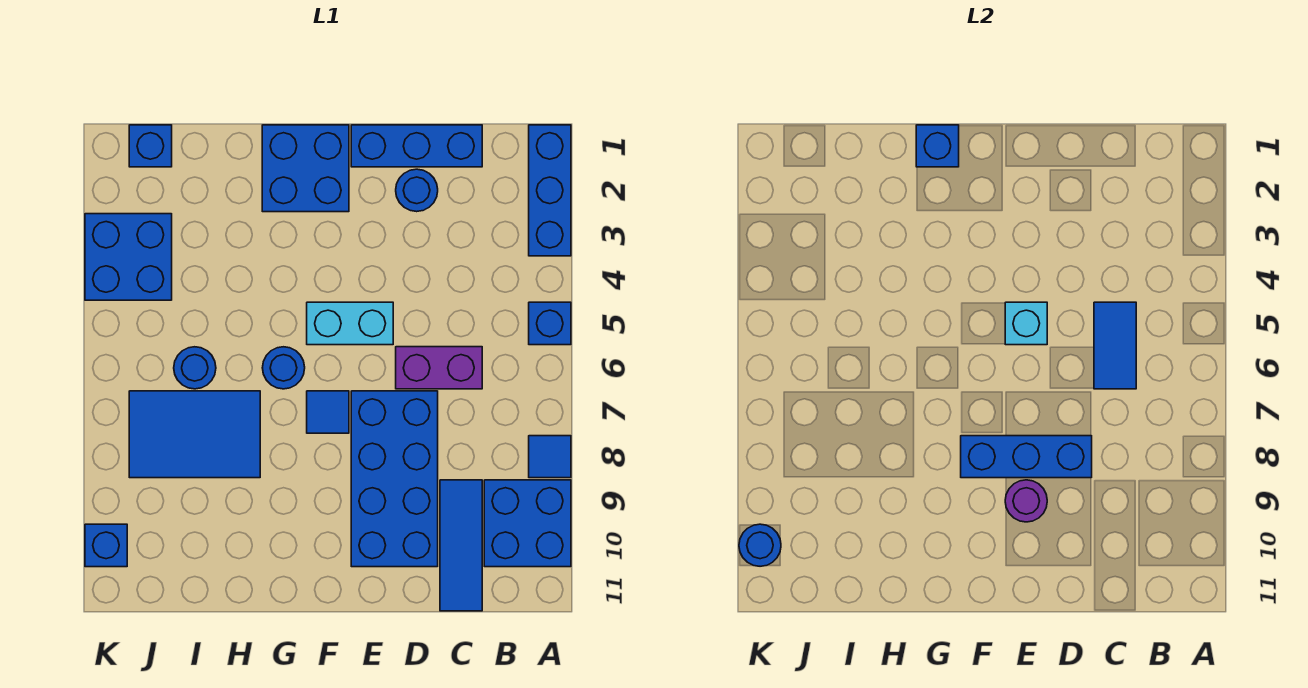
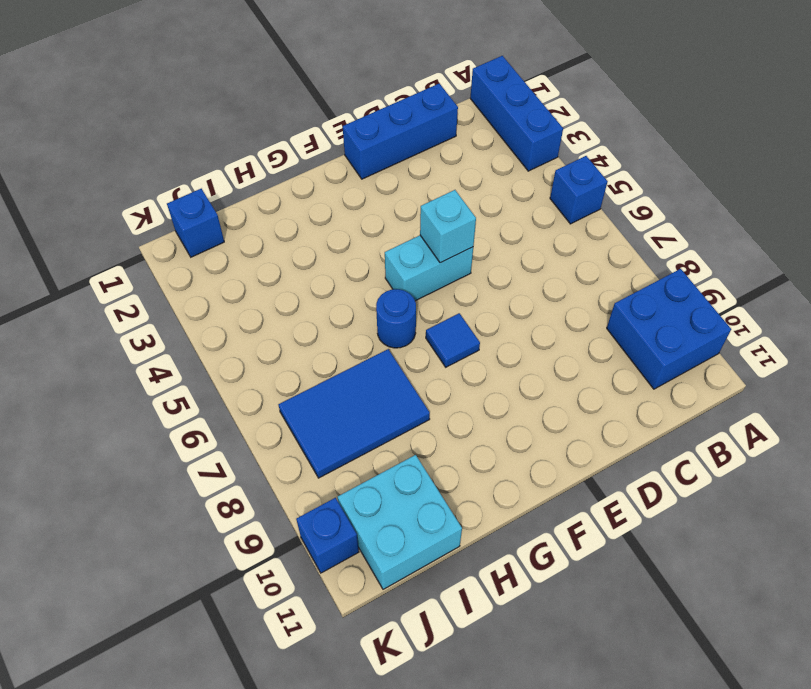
cyan brick I10:J11 level 1 -> none
none -> blue tile A8 level 1
none -> purple brick C6:D6 level 1
none -> blue tile C9:C11 level 1

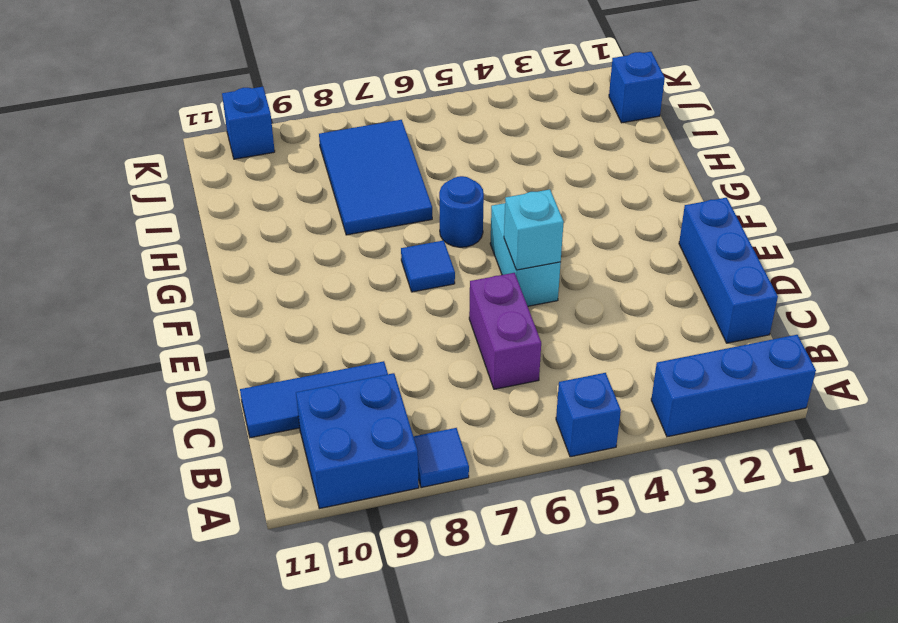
none -> blue round brick D2 level 1
none -> blue brick D7:E10 level 1
none -> blue brick F1:G2 level 1

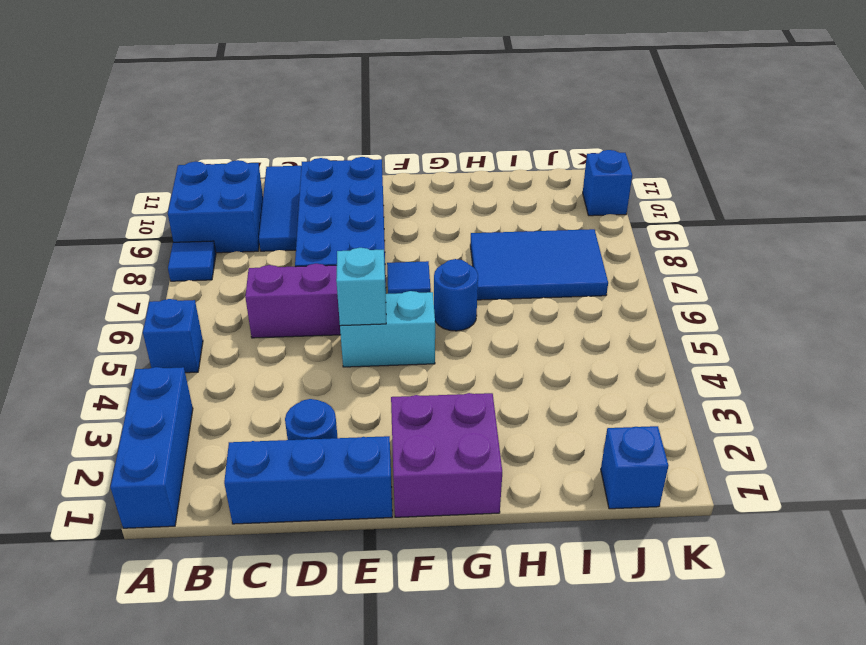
purple brick F1:G2 level 1 -> blue brick F1:G2 level 1
none -> blue round brick I6 level 1
none -> blue brick J3:K4 level 1
none -> blue tile C5:C6 level 2

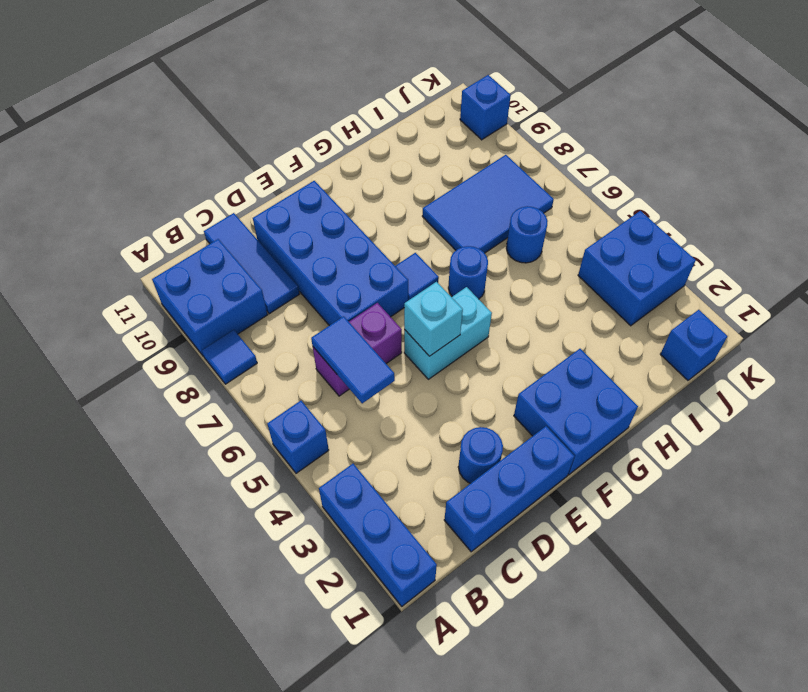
none -> blue brick D8:F8 level 2
none -> purple round brick E9 level 2
none -> blue brick G1 level 2

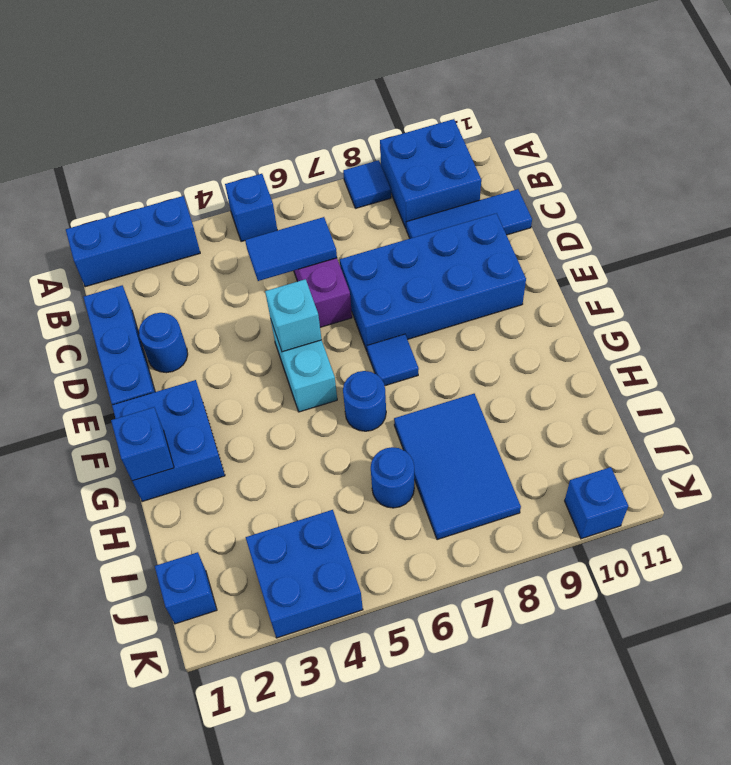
none -> blue brick D8:F8 level 2
none -> purple round brick E9 level 2
none -> blue round brick K10 level 2

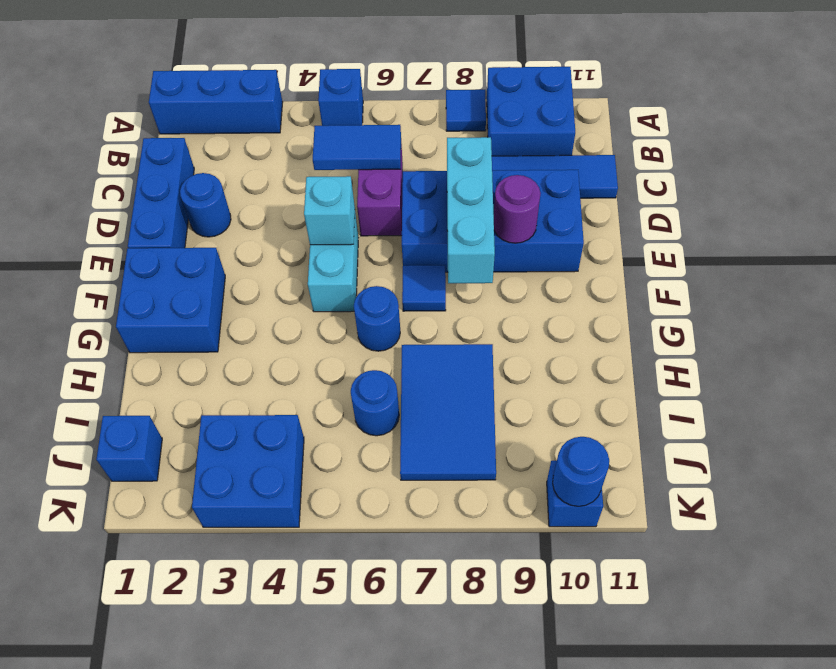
cyan brick D8:F8 level 2 -> blue brick D8:F8 level 2
none -> blue brick G1 level 2

